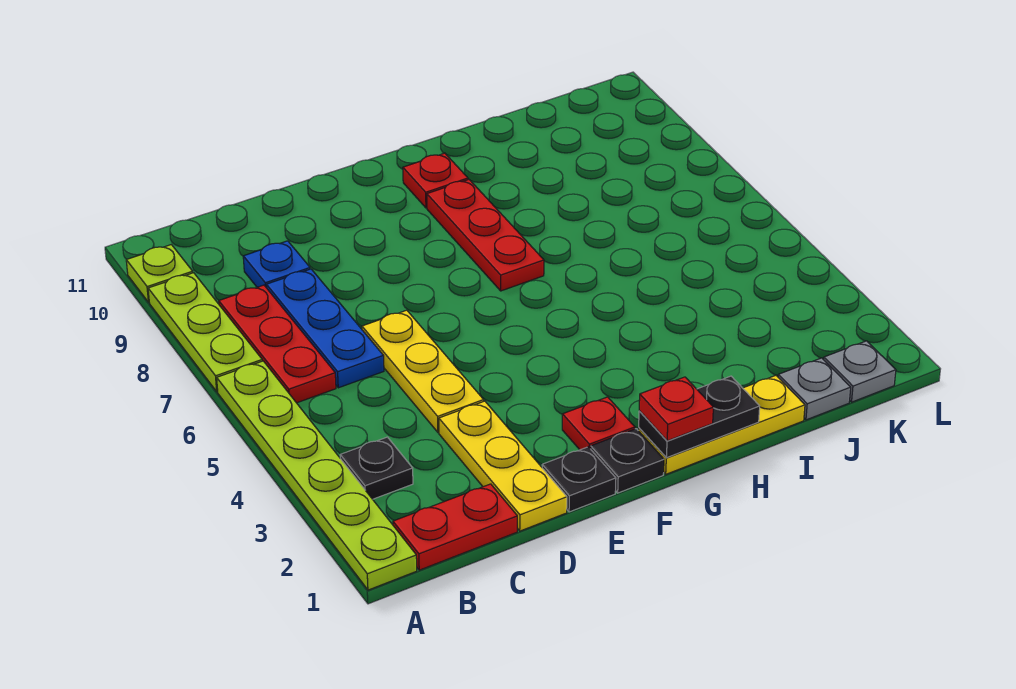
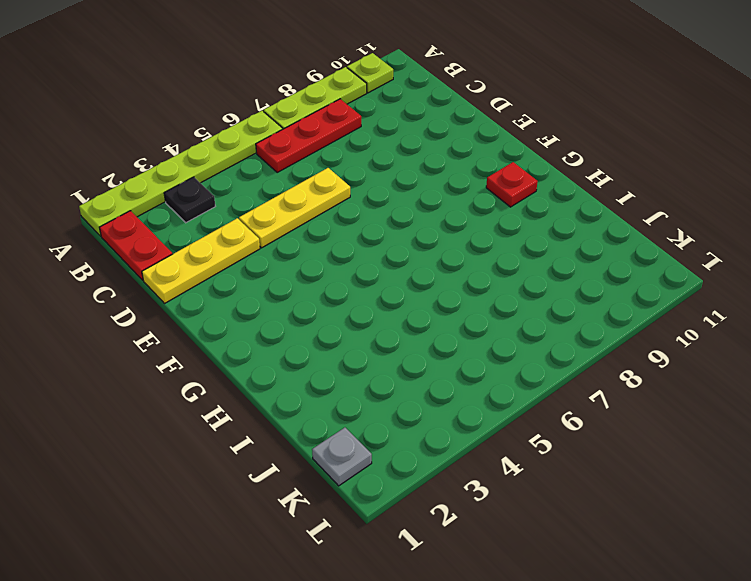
none -> blue plate C6:C8 level 1
none -> blue plate C9 level 1
none -> black plate E1 level 1

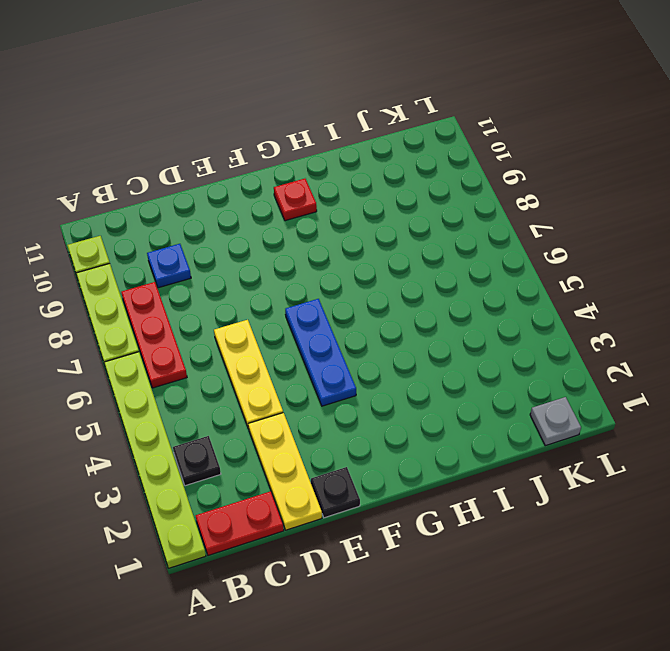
blue plate F4:F6 level 1 -> blue plate C6:C8 level 1
none -> black plate F1 level 1
none -> red plate F2 level 1
none -> yellow plate G1:I1 level 1

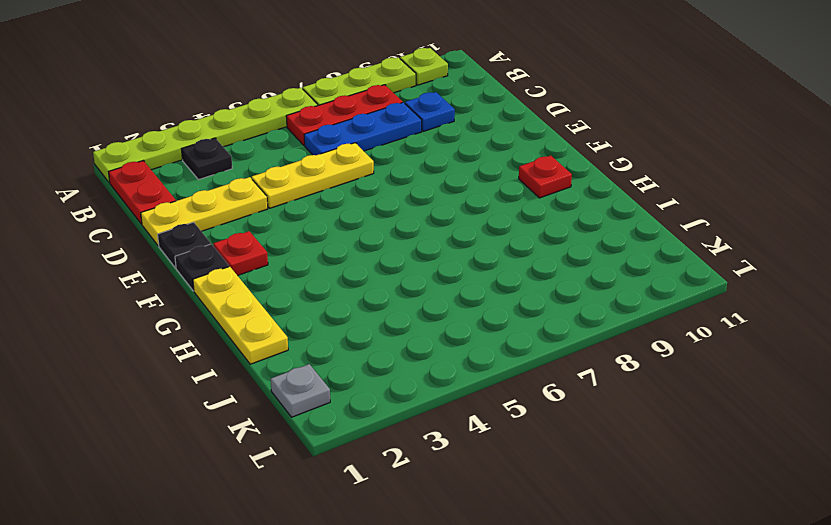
none -> red plate G7:G9 level 1
none -> grey plate J1 level 1
none -> black plate G1:H1 level 2

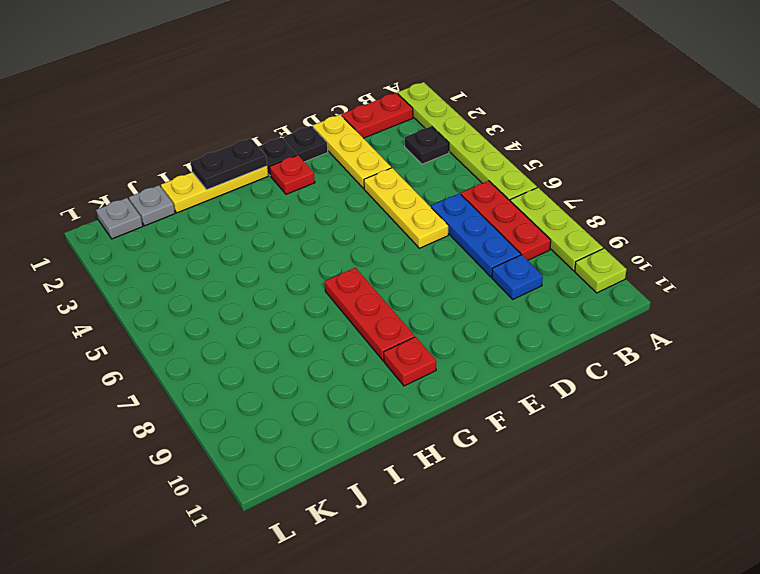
none -> red plate G1 level 3

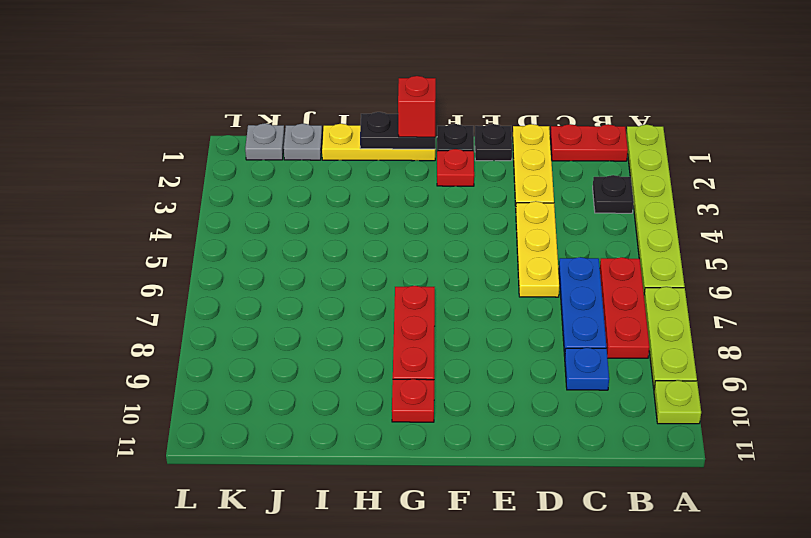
red brick G1 level 3 -> red plate G1 level 3

